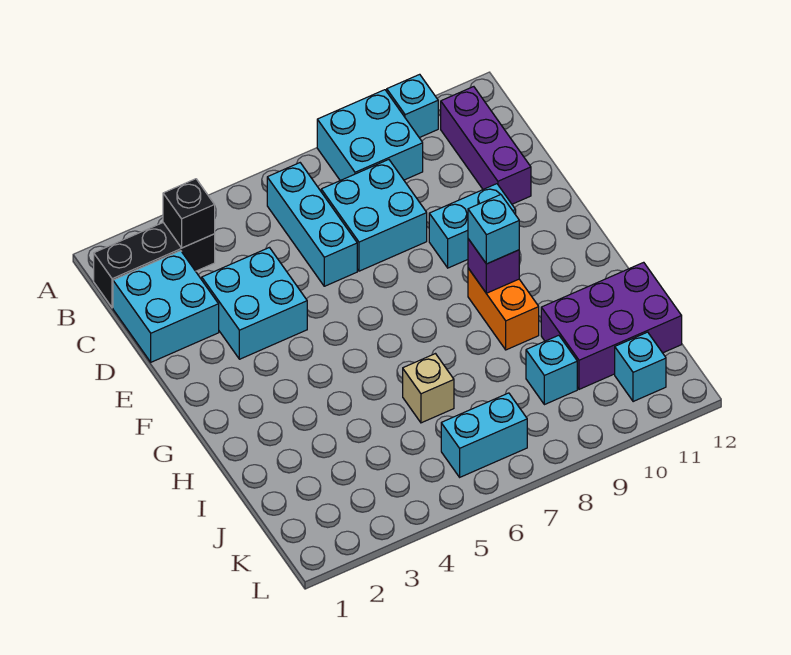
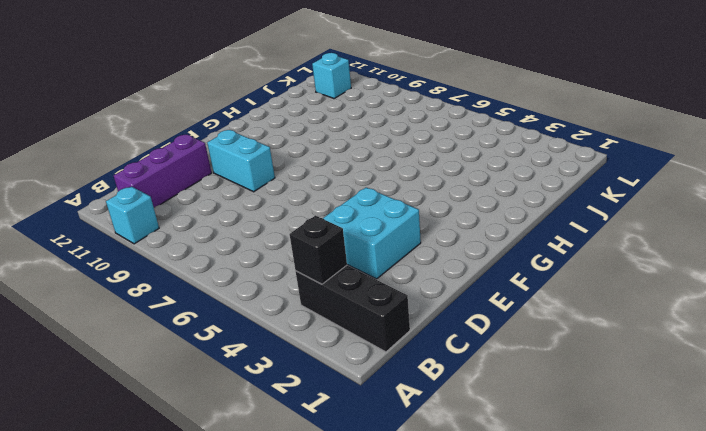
none -> cyan brick A8:B9 level 1
none -> cyan brick B6:D6 level 1
none -> cyan brick C1:D2 level 1

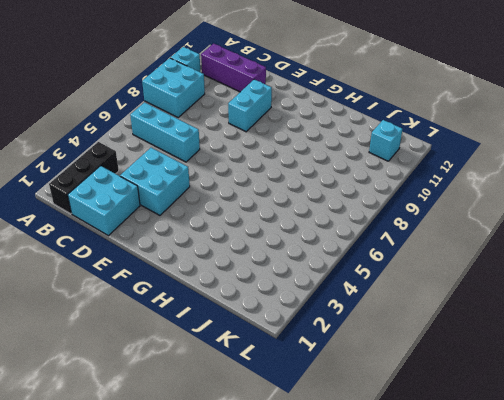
none -> cyan brick C7:D8 level 1
none -> orange brick G9:H9 level 1
none -> tan brick I6 level 1

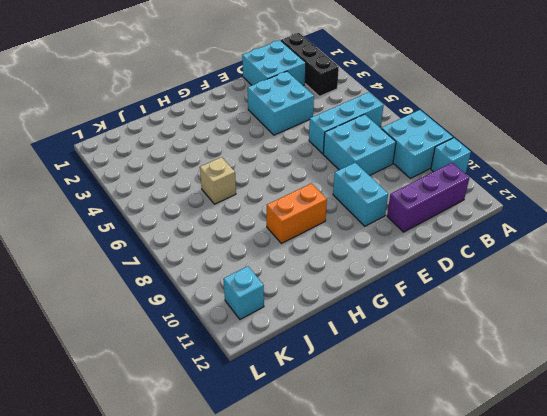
none -> purple brick I10:J12 level 1
none -> cyan brick J9 level 1
none -> cyan brick K6:K7 level 1

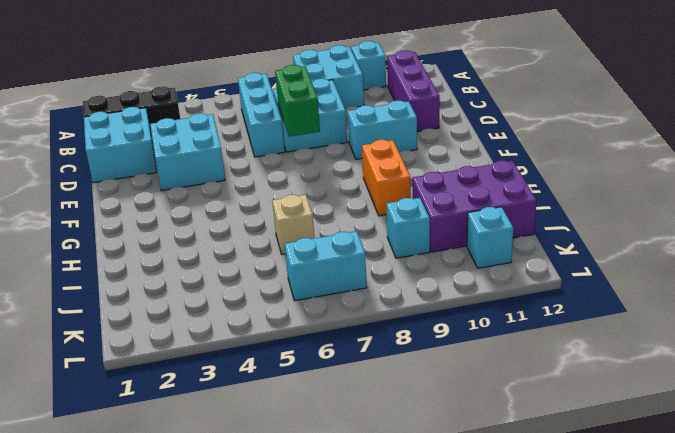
green brick D7:E7 level 2 -> none
none -> black brick B3 level 2
none -> purple brick G9 level 2
none -> cyan brick G9 level 3

